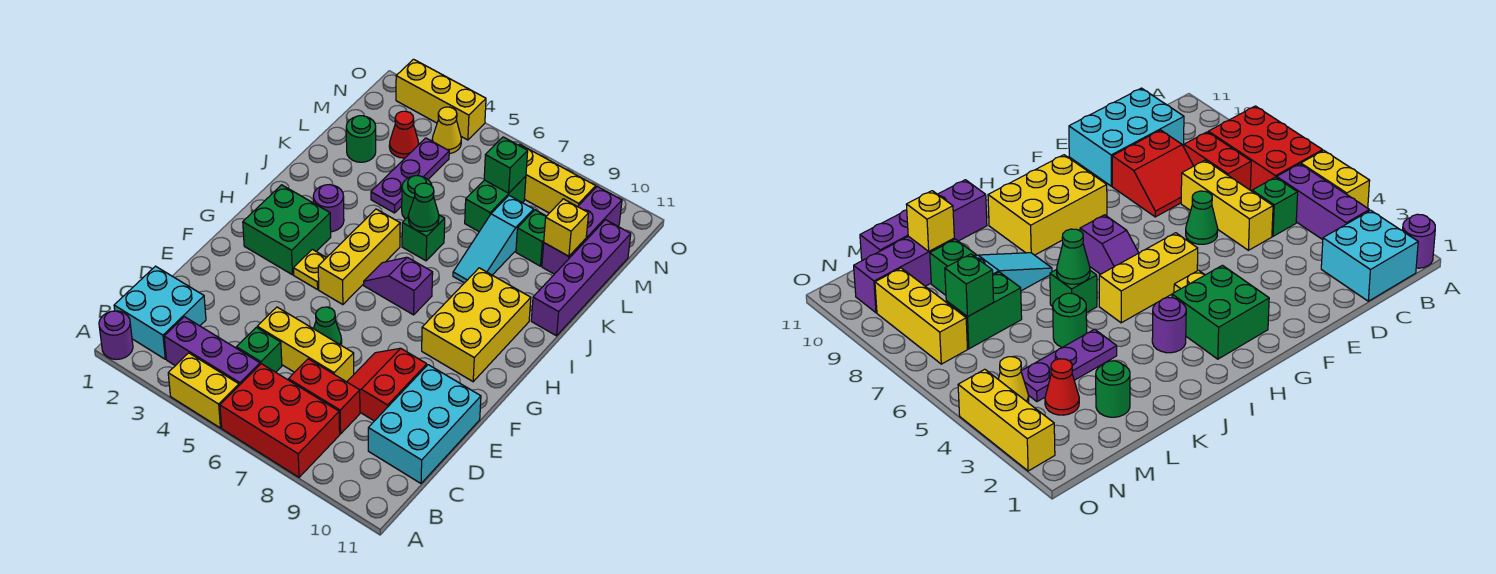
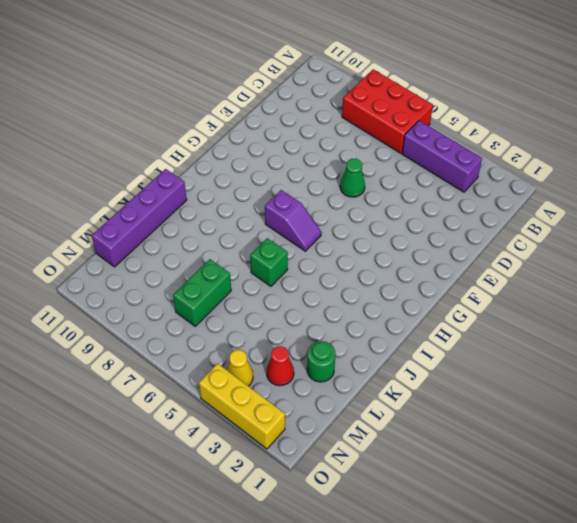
none -> purple round brick A1 level 1
none -> yellow brick A4:A5 level 1
none -> cyan brick B1:C2 level 1
none -> green brick C5 level 1

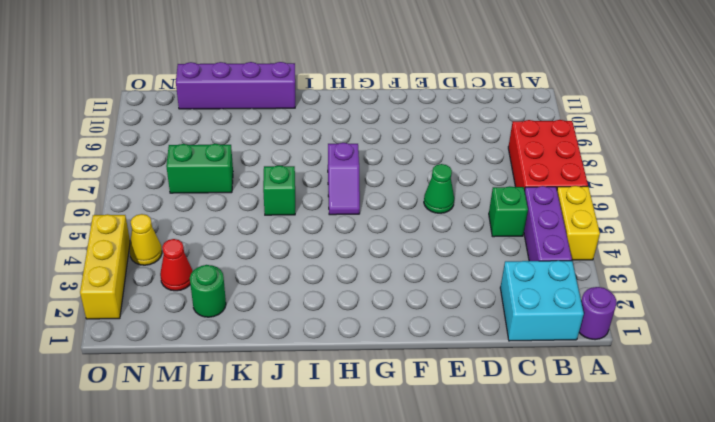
none -> red brick C7:C8 level 1
none -> cyan brick C10:E11 level 1
none -> yellow brick D5:D7 level 1
none -> red slope D8:E9 level 1 top 9

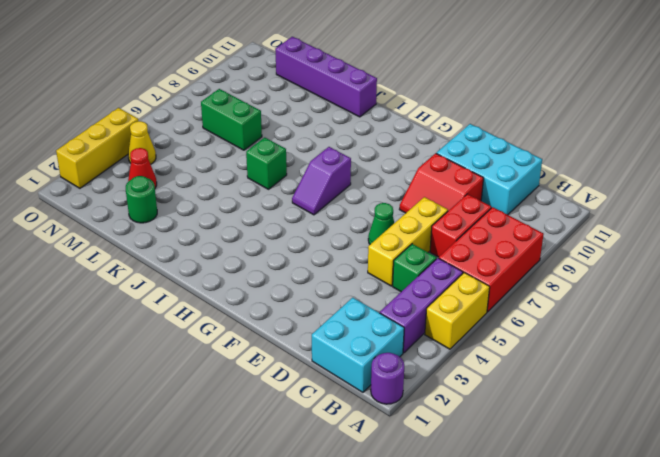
none -> green brick G2:H3 level 1
none -> yellow plate G4 level 1
none -> yellow brick G5:I5 level 1
none -> yellow brick G9:I10 level 1

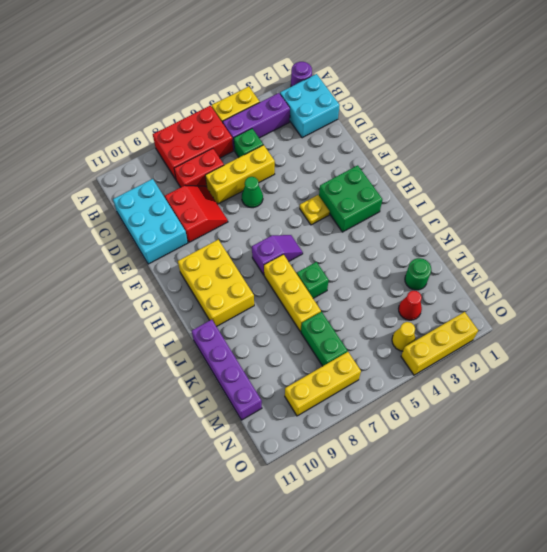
yellow brick I7:K7 level 1 -> yellow brick G5:I5 level 1
none -> purple round brick I3 level 1
none -> cyan slope J8:L8 level 1 top L
none -> purple plate K4:M4 level 1
none -> green round brick K5 level 1

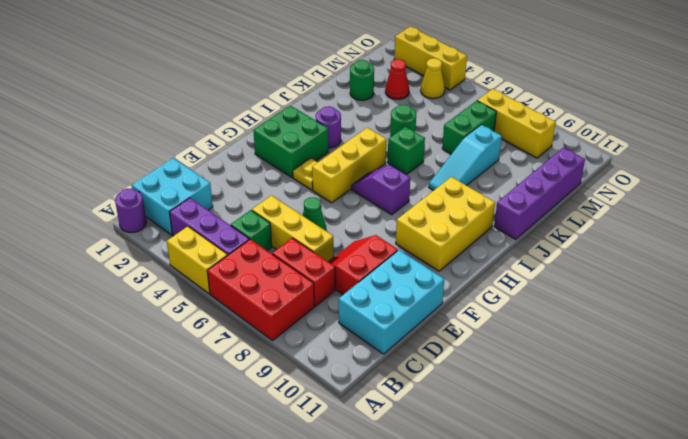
none -> purple plate K4:M4 level 1
none -> green brick L9 level 1
none -> purple brick L10:N10 level 1
none -> green cone J6 level 2

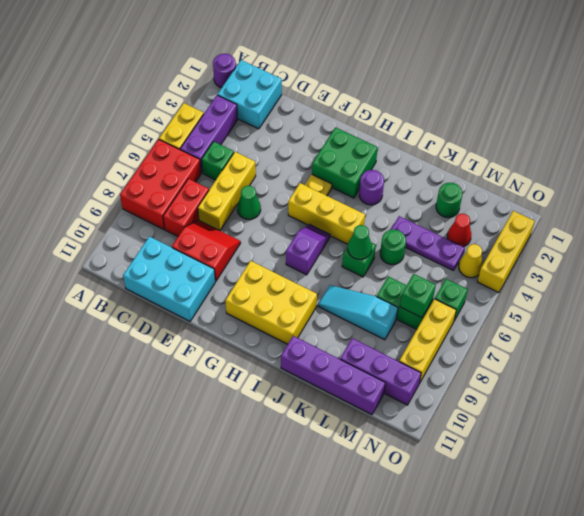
green brick N6 level 1 -> green brick L9 level 1
none -> yellow brick L10 level 2

